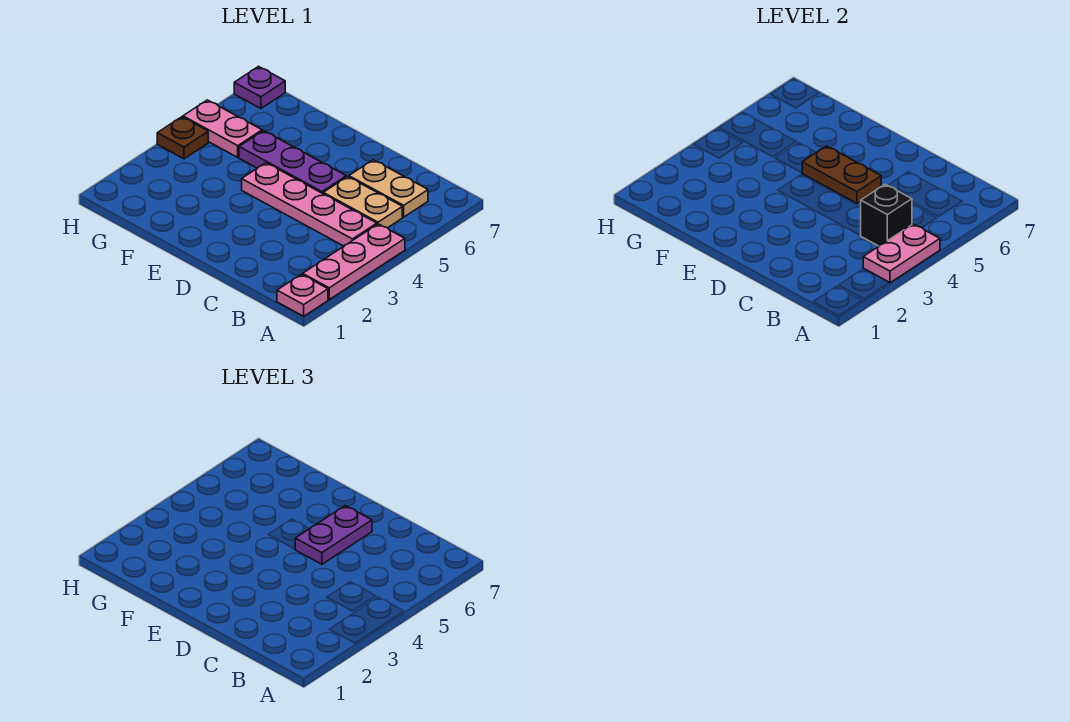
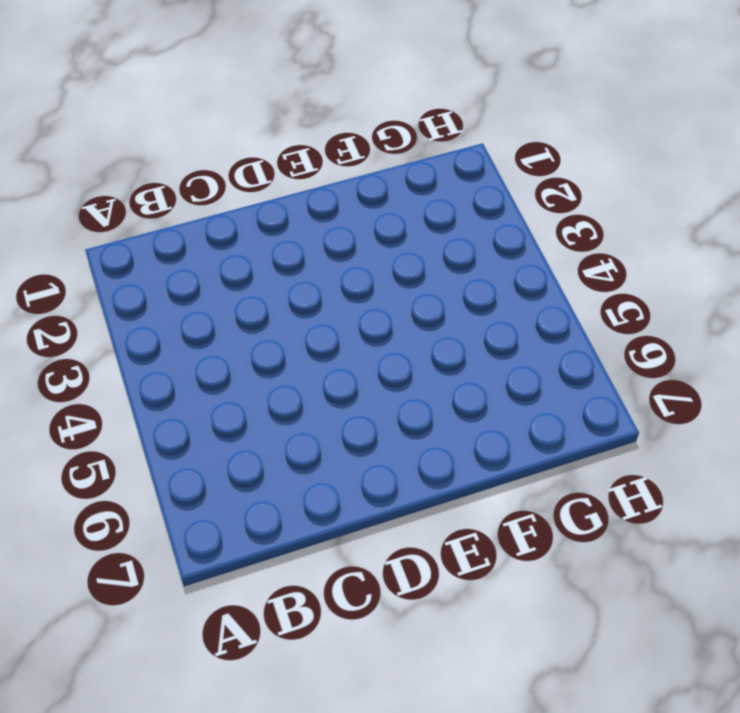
none -> pink plate A1 level 1
none -> pink plate A2:A4 level 1
none -> pink plate B4:E4 level 1

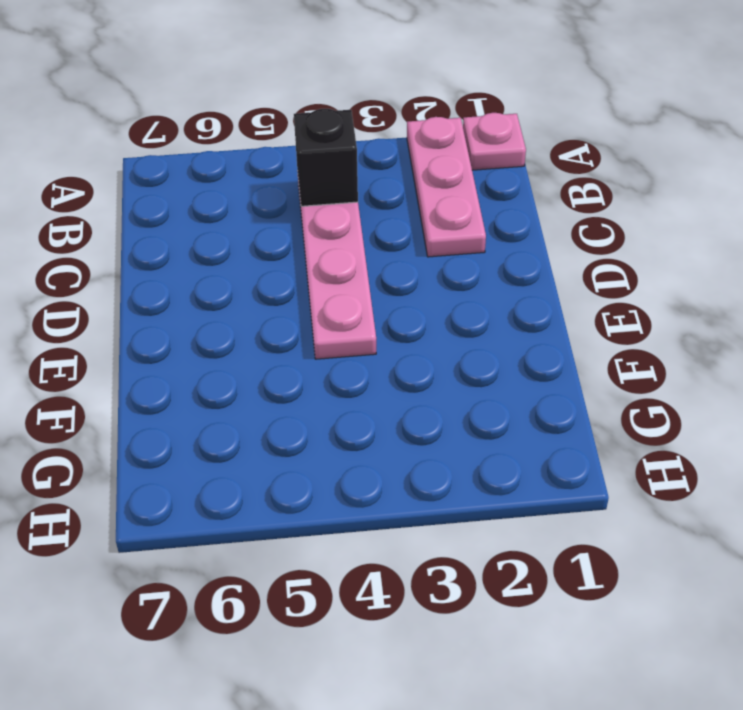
pink plate A2:C2 level 1 -> pink plate A2:A4 level 1
none -> tan plate B5:C5 level 1
none -> tan plate B6:C6 level 1
none -> purple plate D5:F5 level 1

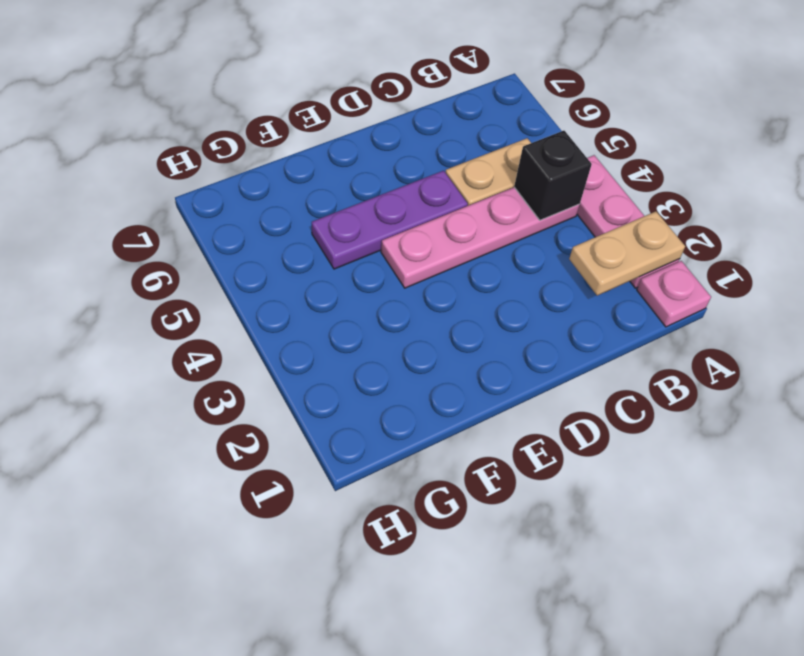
tan plate A2:B2 level 2 -> tan plate B6:C6 level 1
none -> pink plate G5:H5 level 1
none -> brown plate H4 level 1
none -> purple plate H7 level 1

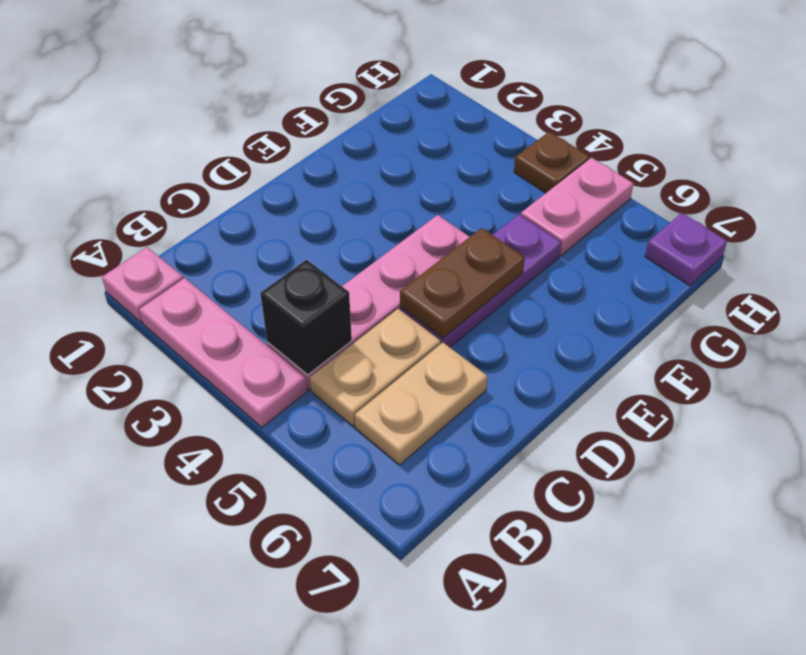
none -> pink plate A3:A4 level 2
none -> purple plate D5:D6 level 3

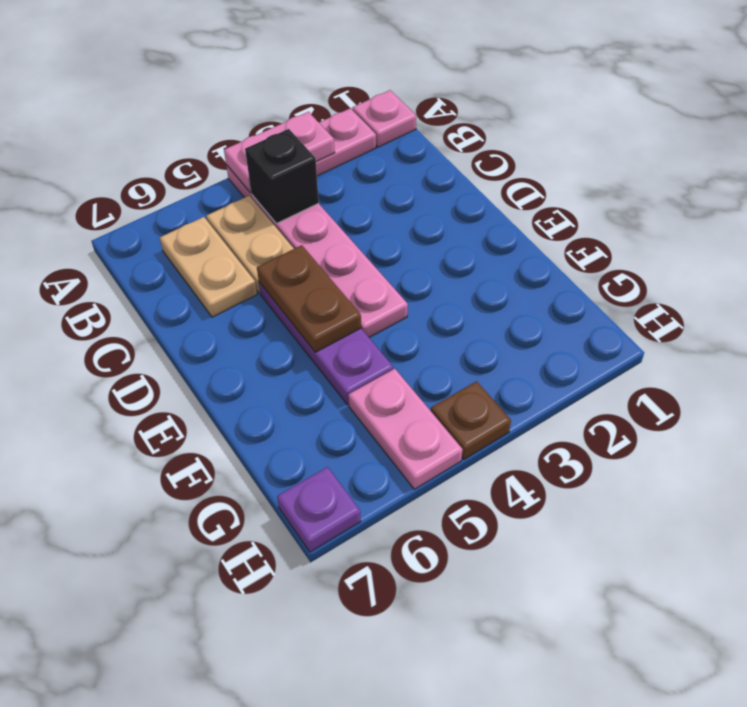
none -> purple plate D5:D6 level 3

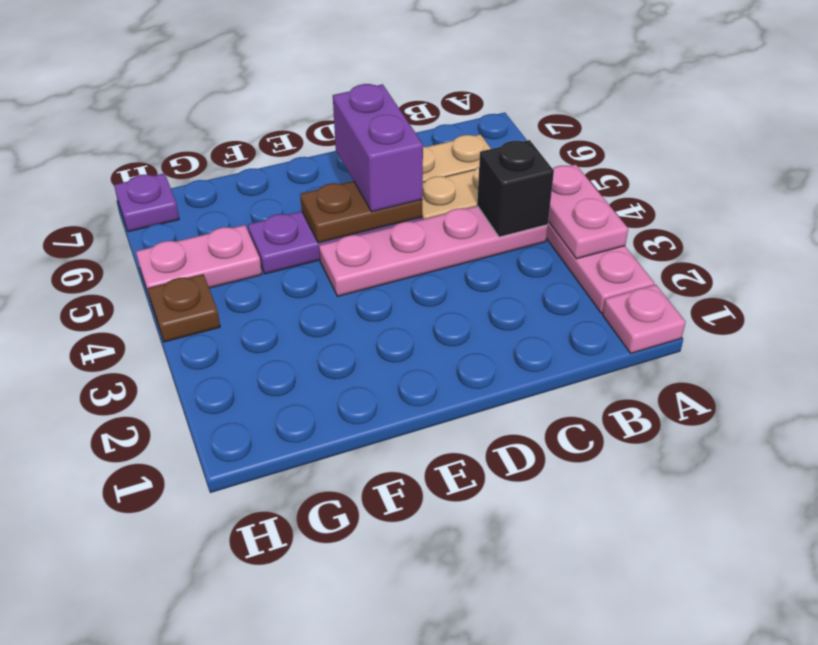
purple brick D5:D6 level 3 -> purple plate D5:D6 level 3

